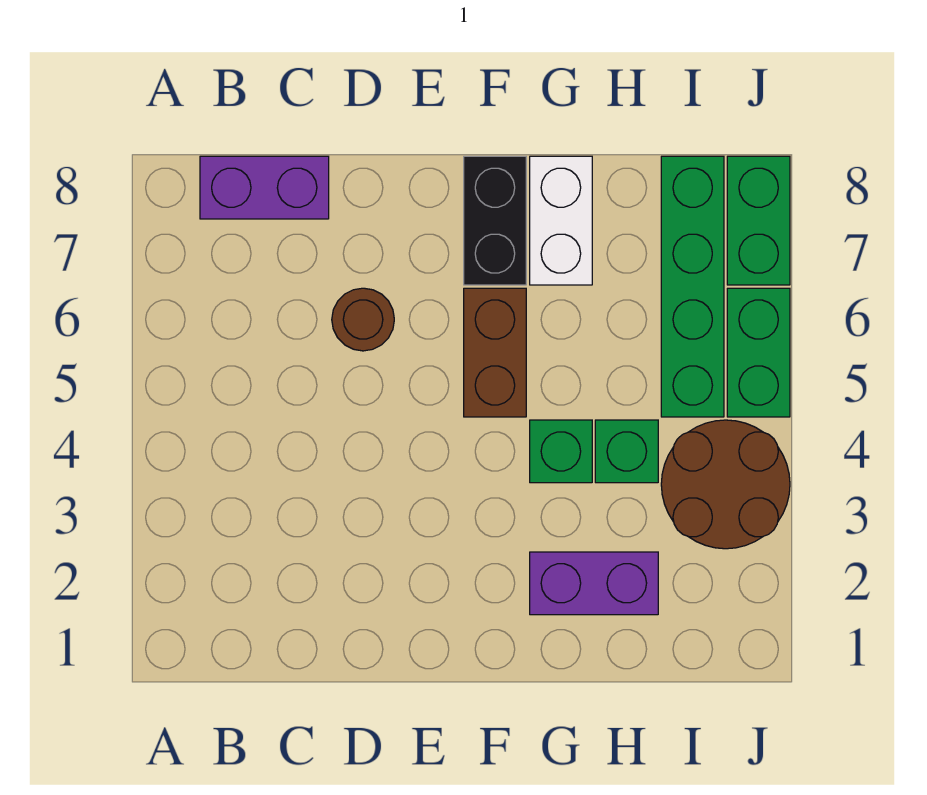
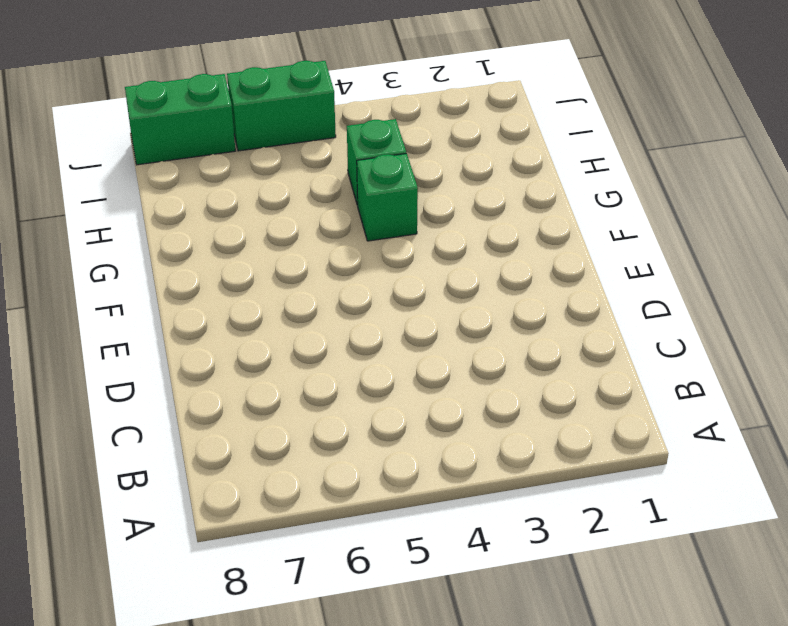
none -> purple brick B8:C8 level 1
none -> brown round brick D6 level 1
none -> brown brick F5:F6 level 1

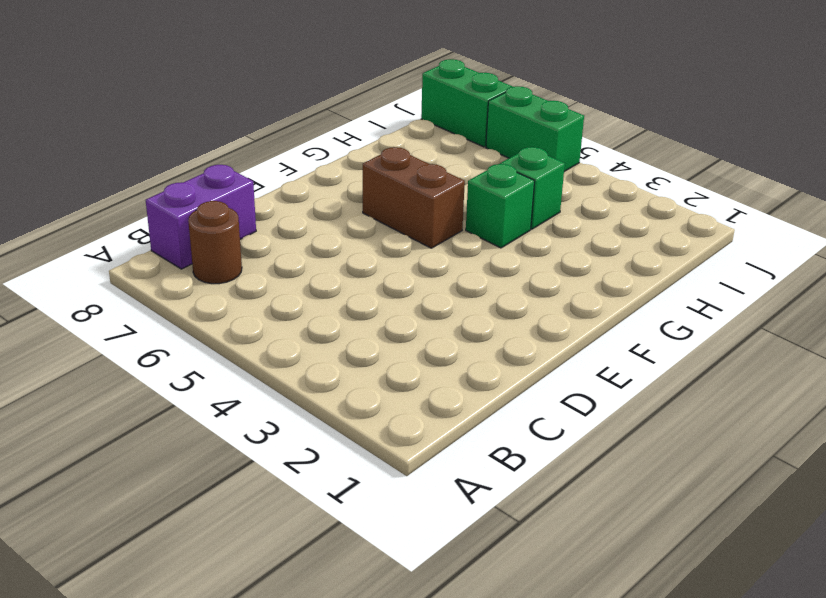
brown round brick B7 level 1 -> brown round brick D6 level 1
none -> black brick F7:F8 level 1
none -> purple brick G2:H2 level 1
none -> white brick G7:G8 level 1

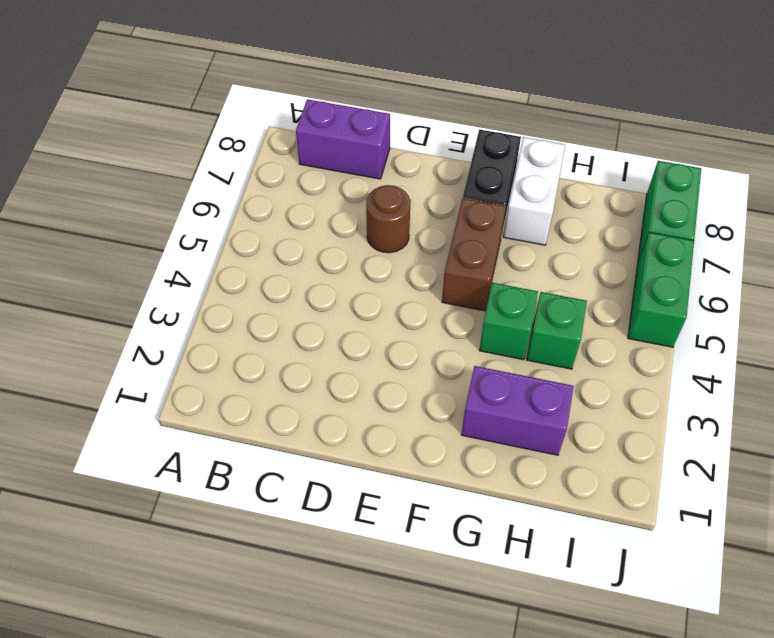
none -> brown round brick I3:J4 level 1
none -> green brick I5:I8 level 1

